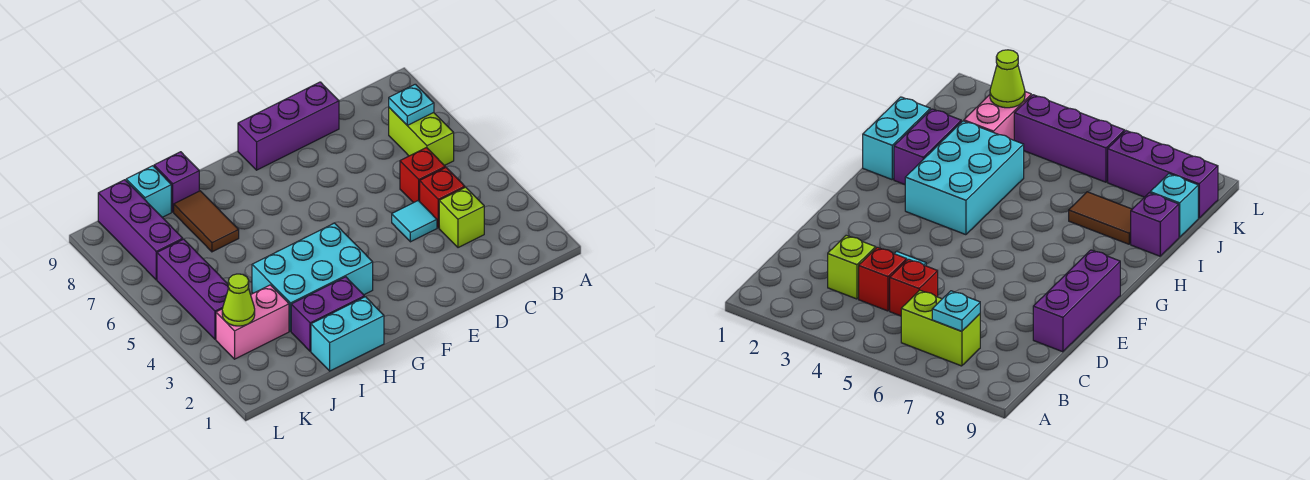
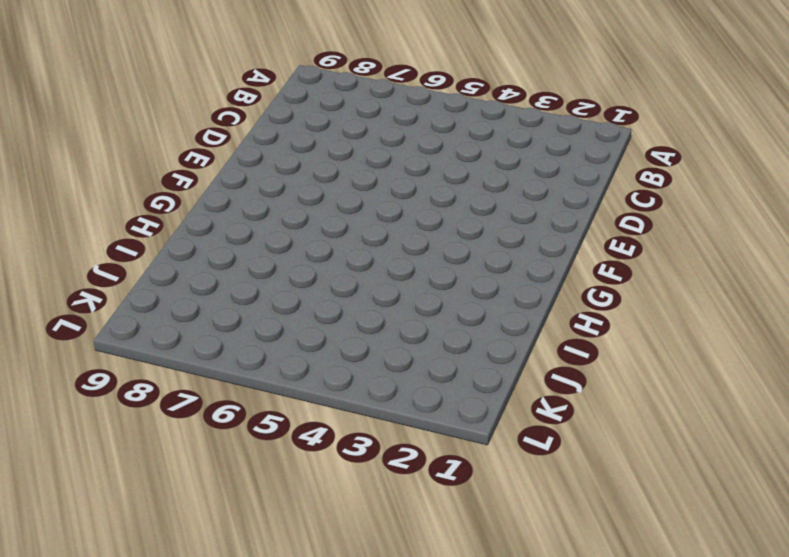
none -> lime brick B6:B7 level 1
none -> lime brick C3 level 1
none -> red brick C4 level 1

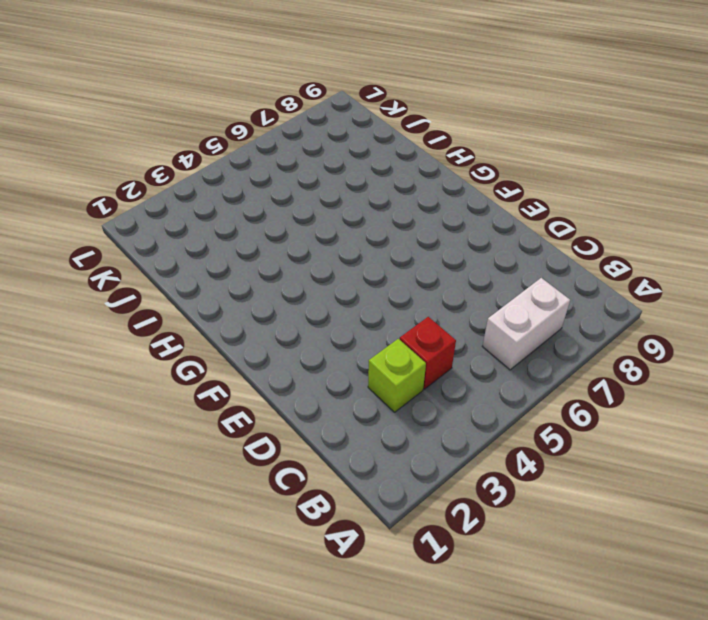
white brick B6:B7 level 1 -> lime brick B6:B7 level 1
none -> red brick C5 level 1
none -> cyan tile D4 level 1
none -> purple brick D9:F9 level 1

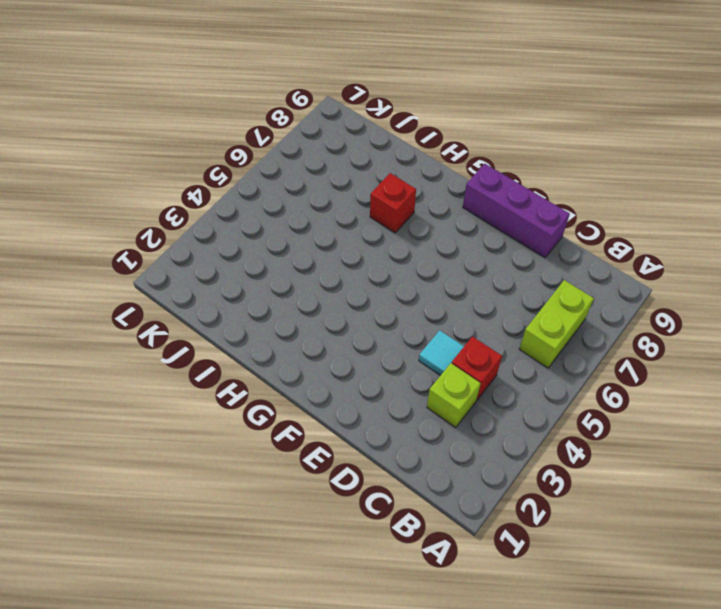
red brick H7 level 1 -> red brick C5 level 1
none -> cyan brick G3:I4 level 1
none -> cyan brick H1:I1 level 1
none -> purple brick H2:I2 level 1

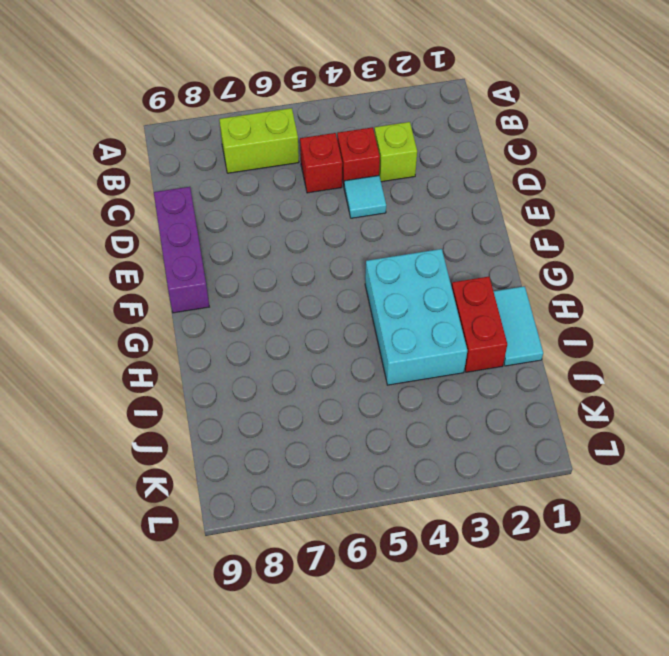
cyan tile H1:I1 level 1 -> cyan brick H1:I1 level 1
red brick H2:I2 level 1 -> purple brick H2:I2 level 1
none -> brown tile I7:I8 level 1
none -> purple brick I9 level 1
none -> pink brick J3:K3 level 1

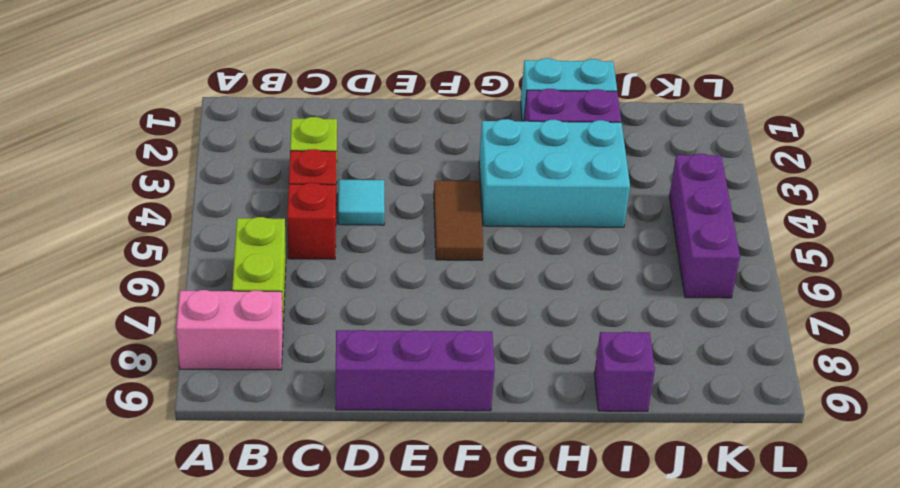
pink brick A8:B8 level 1 -> pink brick J3:K3 level 1
brown tile F4:F5 level 1 -> brown tile I7:I8 level 1
none -> cyan brick J9 level 1
none -> purple brick K7:K9 level 1
none -> cyan plate B7 level 2

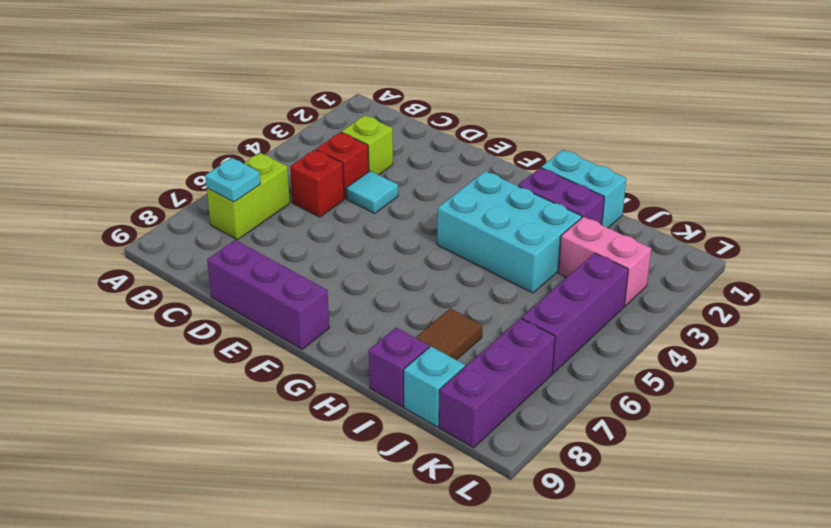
none -> lime cone K3 level 2

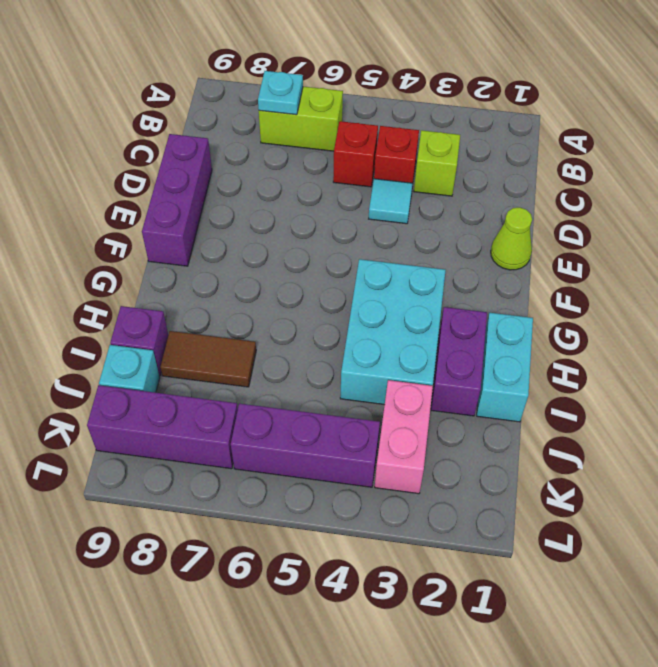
lime cone E1 level 1 -> lime cone K3 level 2

